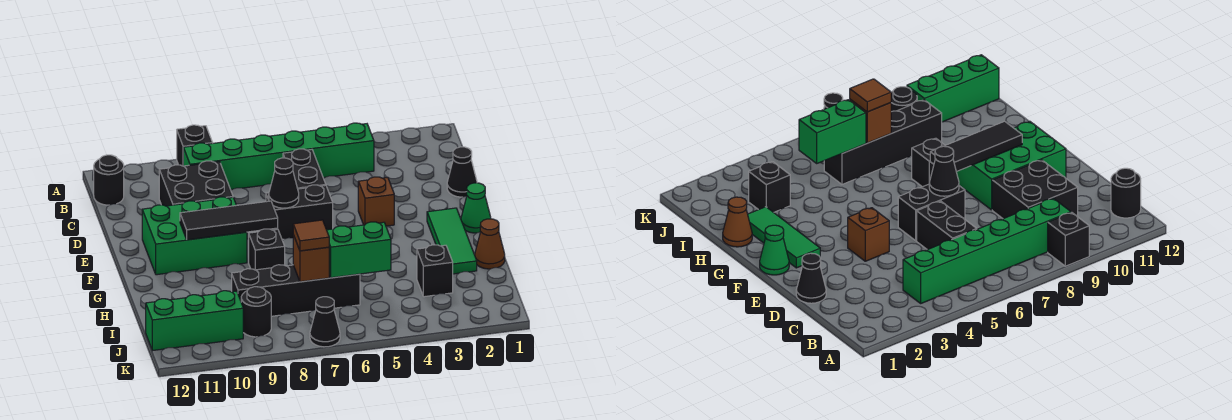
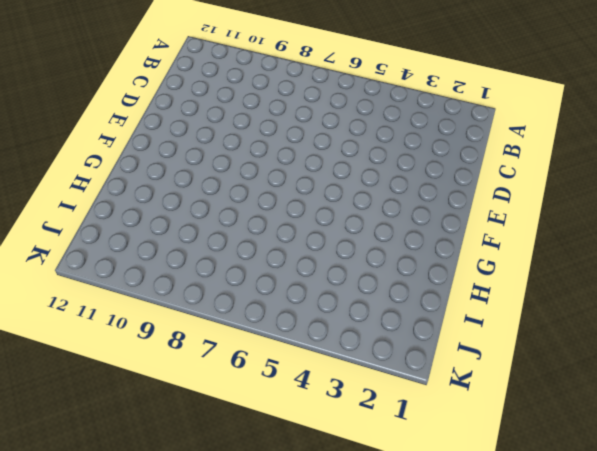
none -> black brick A9 level 1
none -> green brick B4:B9 level 1
none -> black round brick B12 level 1

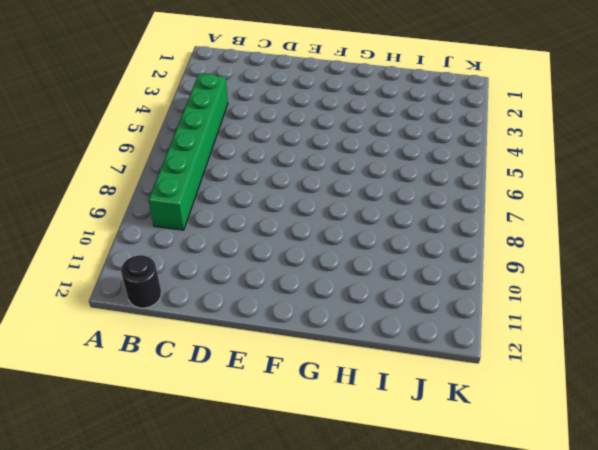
none -> black brick A9 level 1
none -> black brick C6:D6 level 1
none -> black brick C9:D10 level 1

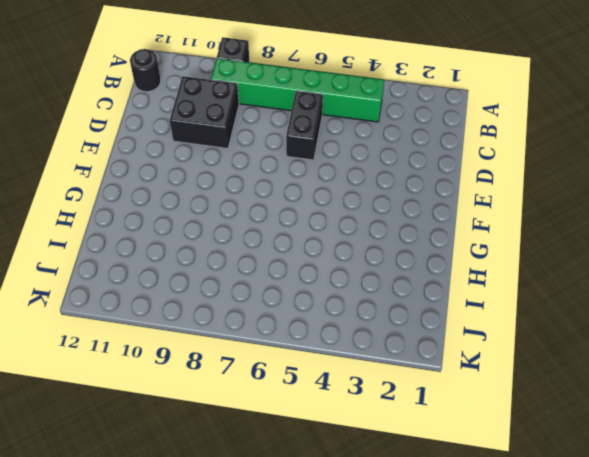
none -> black cone D1 level 1
none -> brown brick E4 level 1
none -> black brick E6:E7 level 1

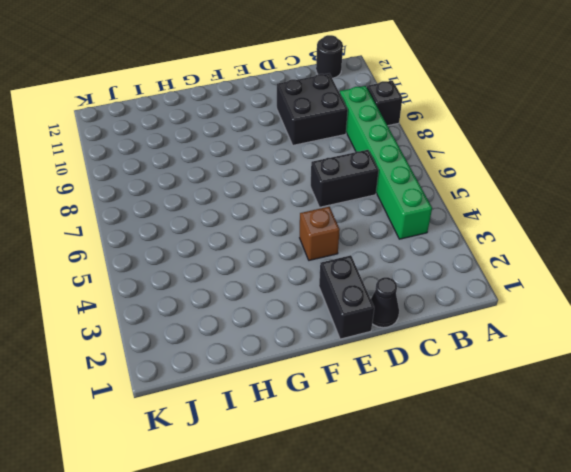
black brick E1:E2 level 1 -> black brick E6:E7 level 1
none -> green brick E9:F11 level 1
none -> green cone F1 level 1
none -> green tile F2:H2 level 1

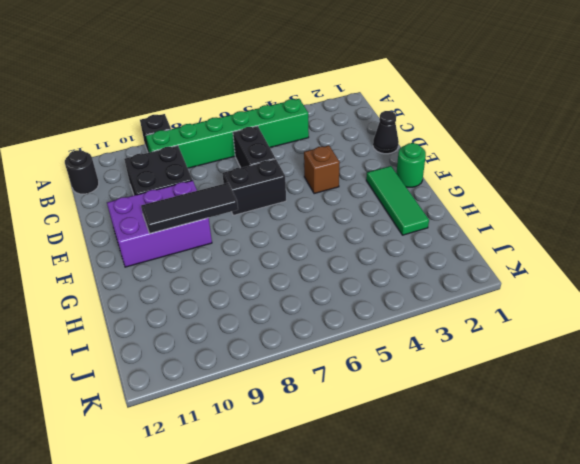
purple brick E9:F11 level 1 -> green brick E9:F11 level 1
green round brick F1 level 1 -> green cone F1 level 1
none -> black brick G8 level 1
none -> brown cone H1 level 1
none -> black brick I3 level 1

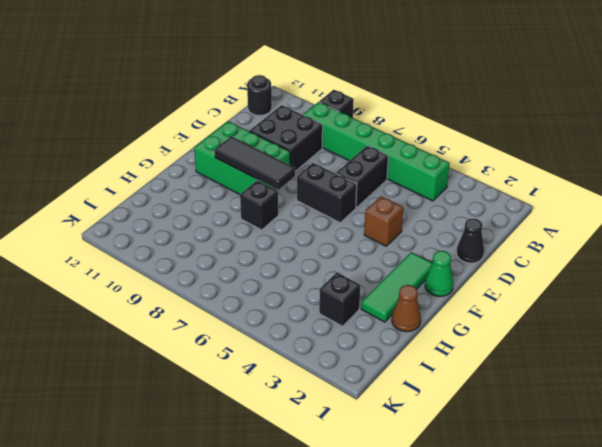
none -> black brick I6:I9 level 1
none -> black round brick J9 level 1
none -> green brick J10:J12 level 1

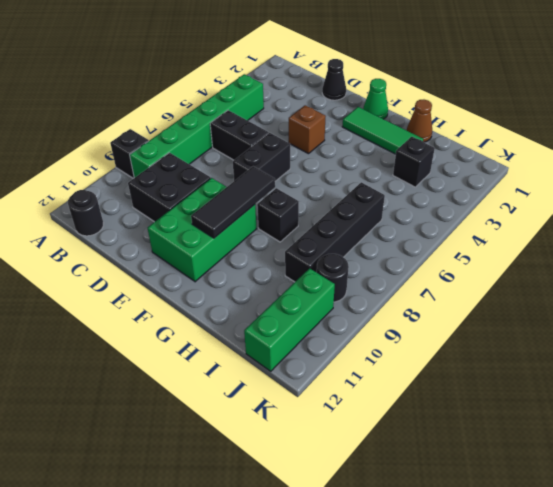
none -> black cone K7 level 1
none -> black cone E7 level 2
none -> green brick I5:I6 level 2

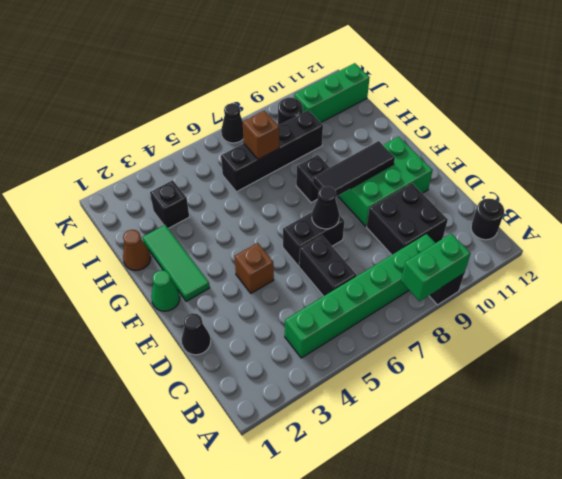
green brick A8:A9 level 2 -> green brick I5:I6 level 2
none -> brown tile I7 level 3

